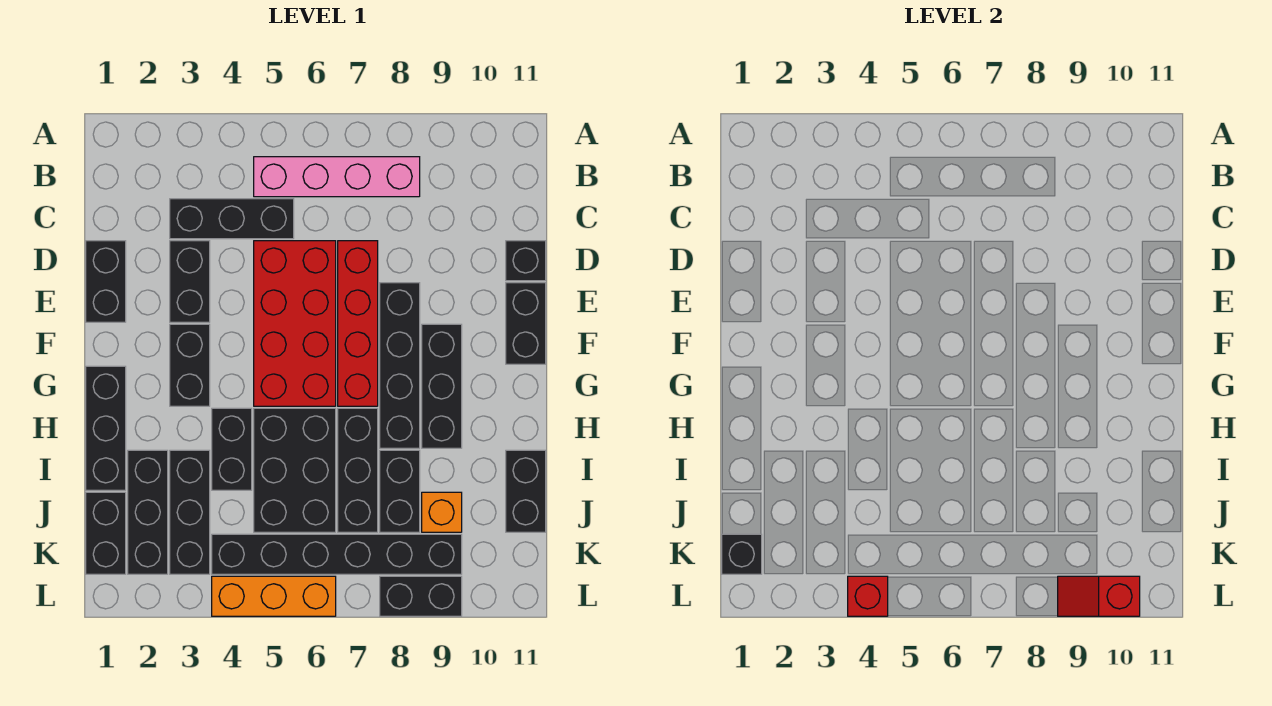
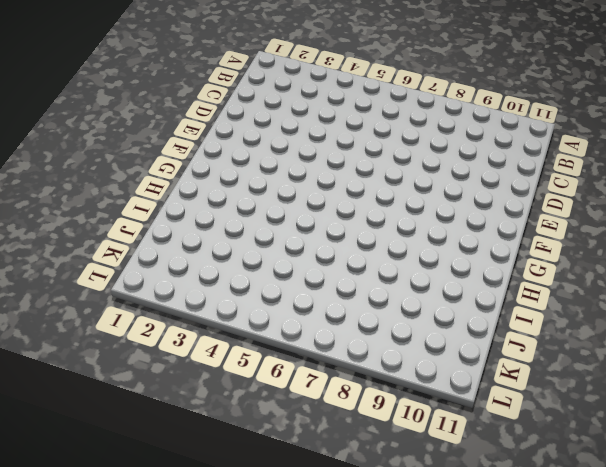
none -> pink brick B5:B8 level 1
none -> black brick C3:C5 level 1
none -> black brick D1:E1 level 1

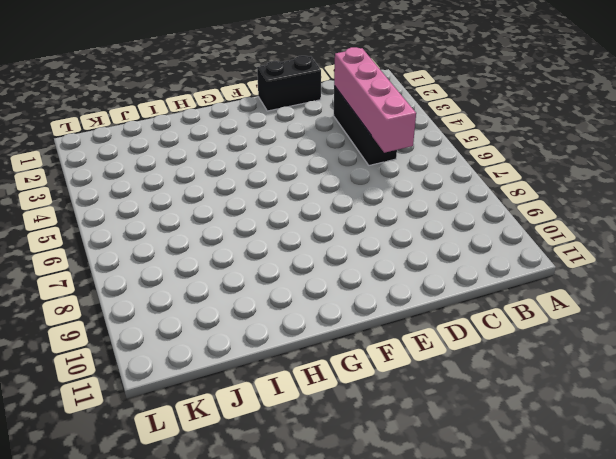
pink brick C3:C6 level 2 -> pink brick B5:B8 level 1
none -> black brick D3:E3 level 1
none -> red brick D5:G6 level 1
none -> red brick D7:G7 level 1

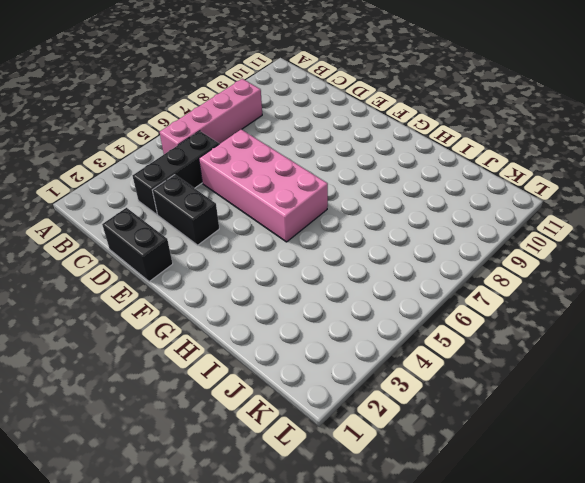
pink brick D5:G6 level 1 -> red brick D5:G6 level 1
none -> red brick D7:G7 level 1
none -> black brick D11 level 1
none -> black brick E8:H8 level 1

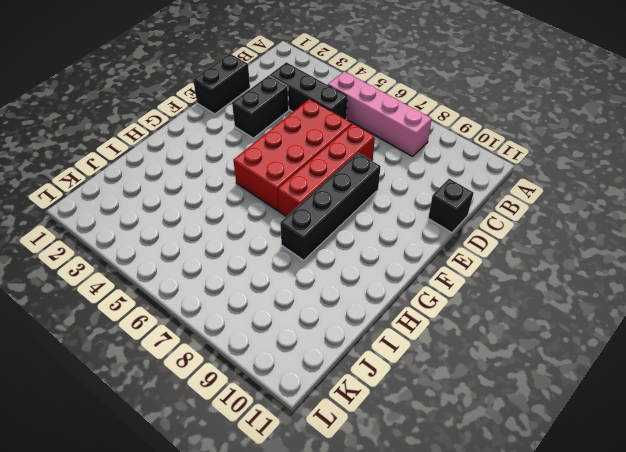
none -> black brick E11:F11 level 1
none -> black brick F3:G3 level 1
none -> black brick F9:H9 level 1

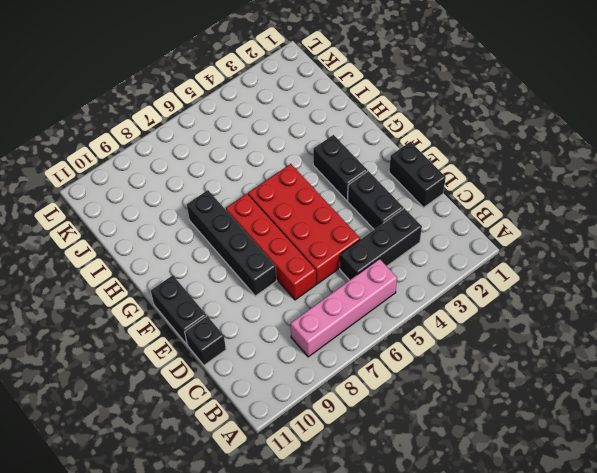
none -> black brick F9:H9 level 1
none -> black brick G1:I1 level 1
none -> black brick H4:I4 level 1

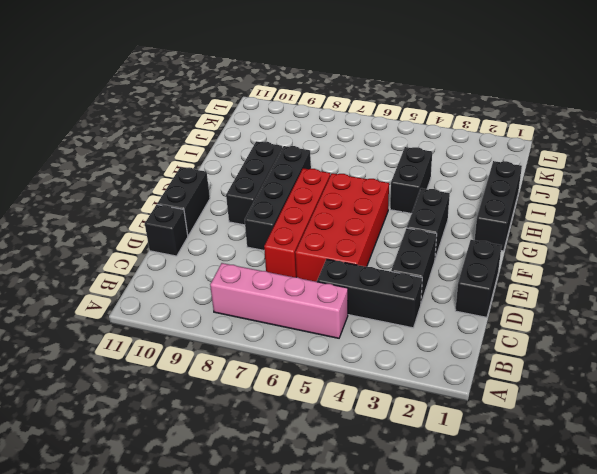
none -> black brick H5:J6 level 1
none -> black brick H7:J7 level 1
none -> black brick I2:K2 level 1

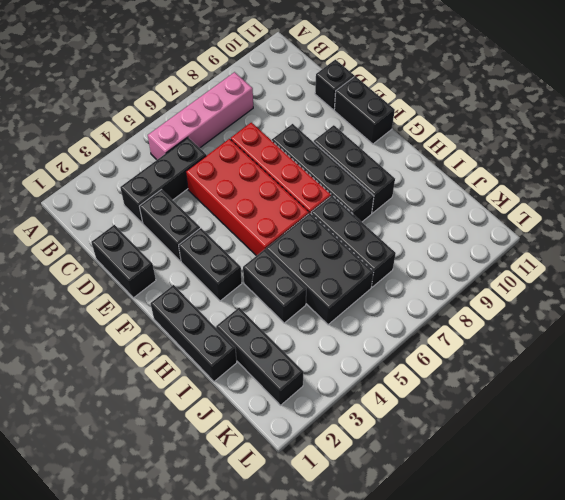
none -> black brick I3:K3 level 1
none -> black brick I8:J8 level 1
none -> black brick I11:J11 level 1

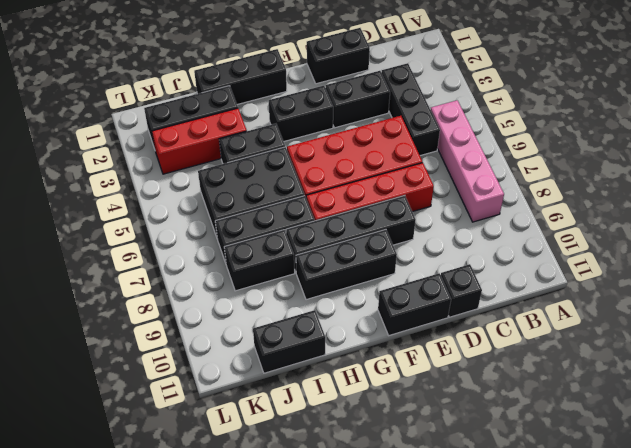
red brick I3:K3 level 1 -> black brick I3:K3 level 1
none -> black brick J1:K1 level 1
none -> orange brick J9 level 1
none -> black brick K4:K9 level 1

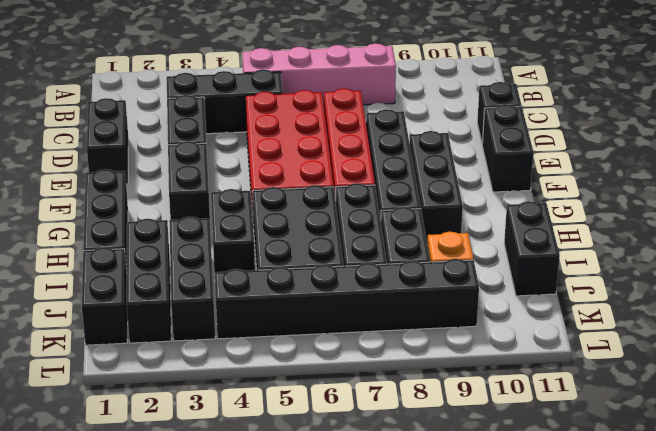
none -> orange brick L4:L6 level 1
none -> black brick L8:L9 level 1
none -> black brick K1 level 2

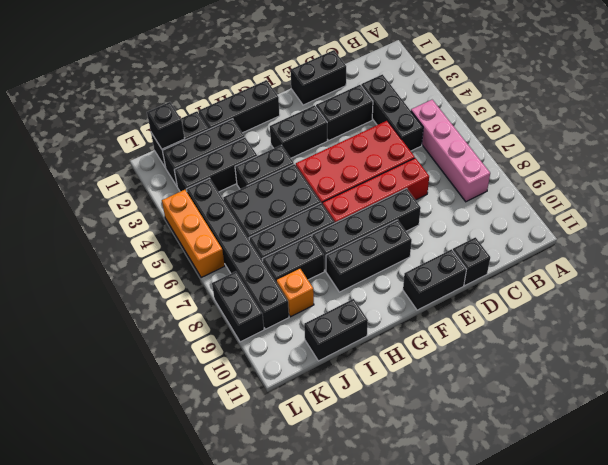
none -> red brick L4 level 2
none -> red slope L9:L10 level 2 top 10

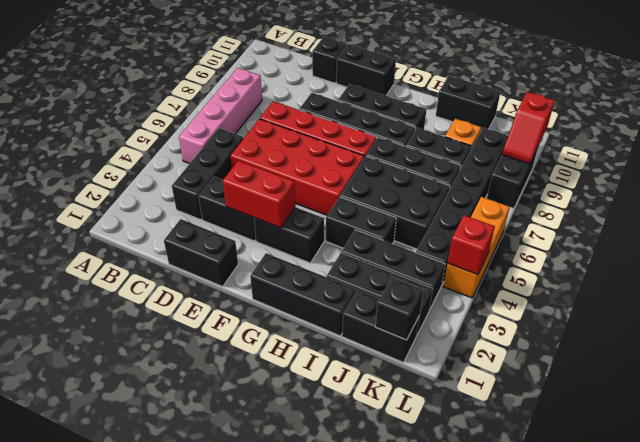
red brick E3:F3 level 2 -> none

